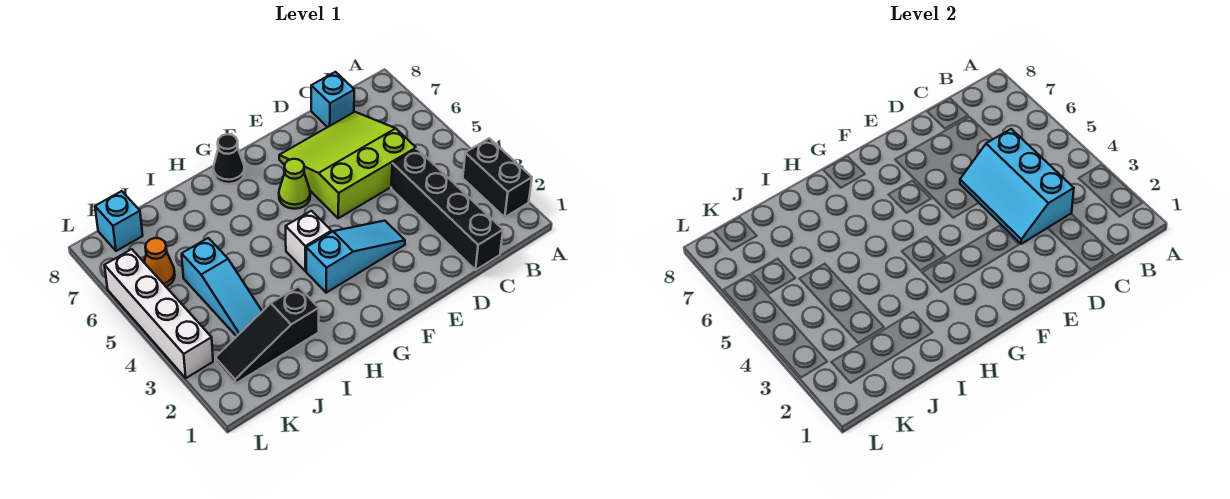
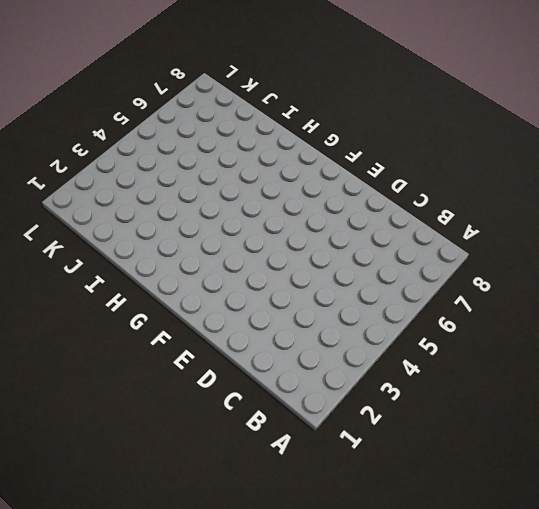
none -> black brick A2:A3 level 1
none -> black brick C1:C4 level 1
none -> lime slope C5:E7 level 1 top 5

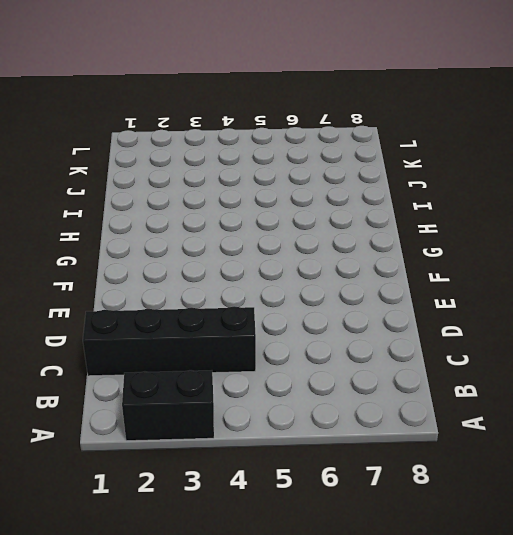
none -> lime slope C5:E7 level 1 top 5
none -> cyan brick C8 level 1
none -> cyan slope E3:G3 level 1 top G

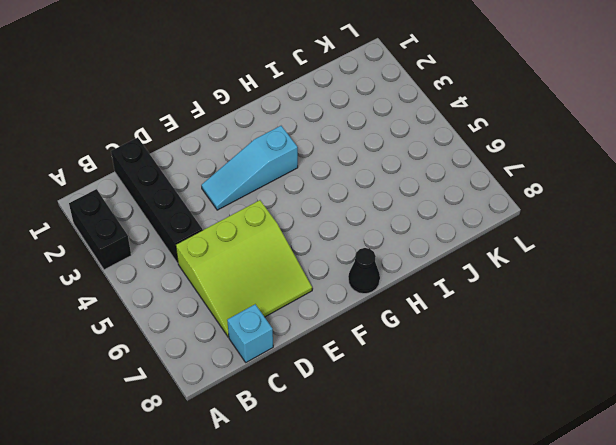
none -> lime cone F6 level 1
none -> white brick G4 level 1
none -> black slope I2:K2 level 1 top I

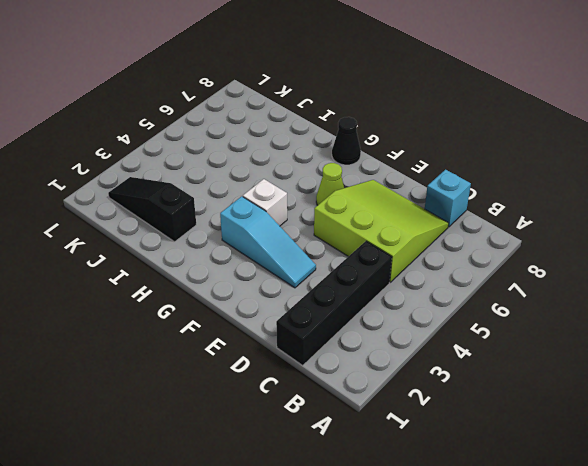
none -> black brick A2:A3 level 1
none -> cyan slope J3:J5 level 1 top 5
none -> orange cone K6 level 1

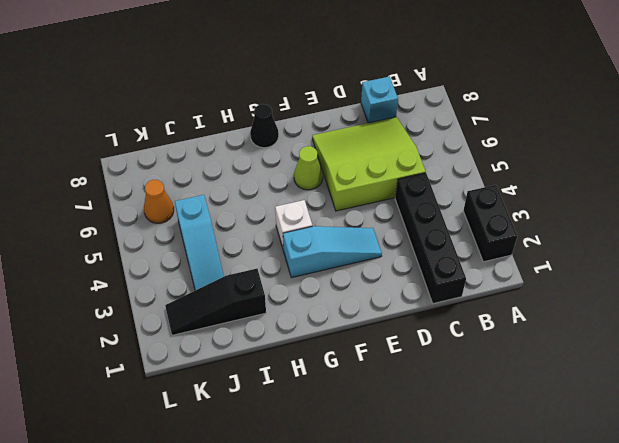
none -> cyan brick K8 level 1
none -> white brick L3:L6 level 1
none -> cyan slope C3:D5 level 2 top C

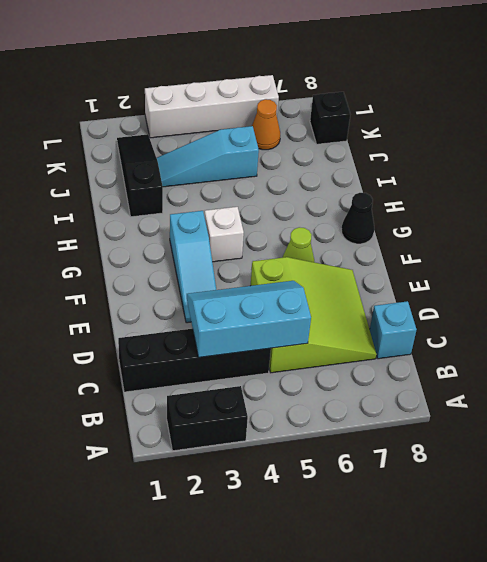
black brick K8 level 1 -> cyan brick K8 level 1

